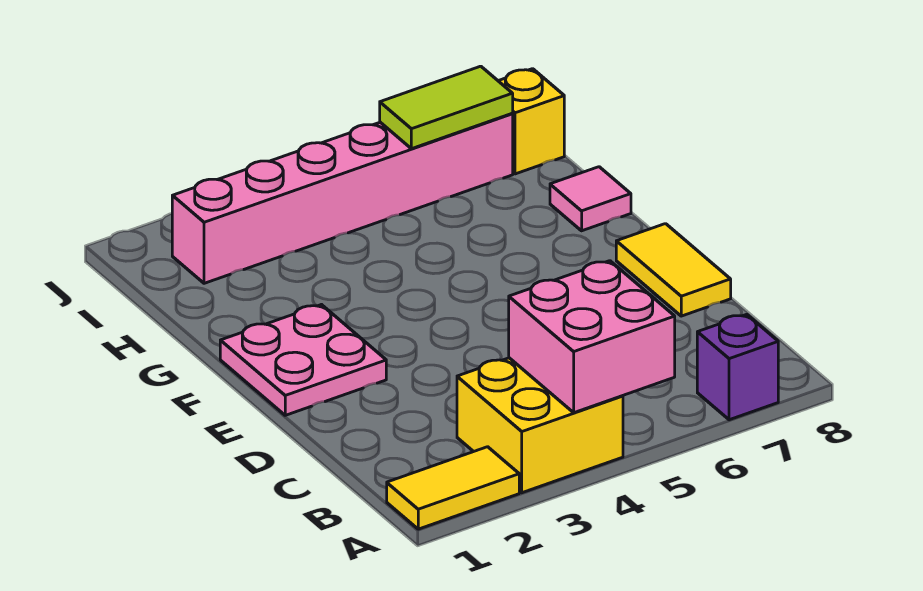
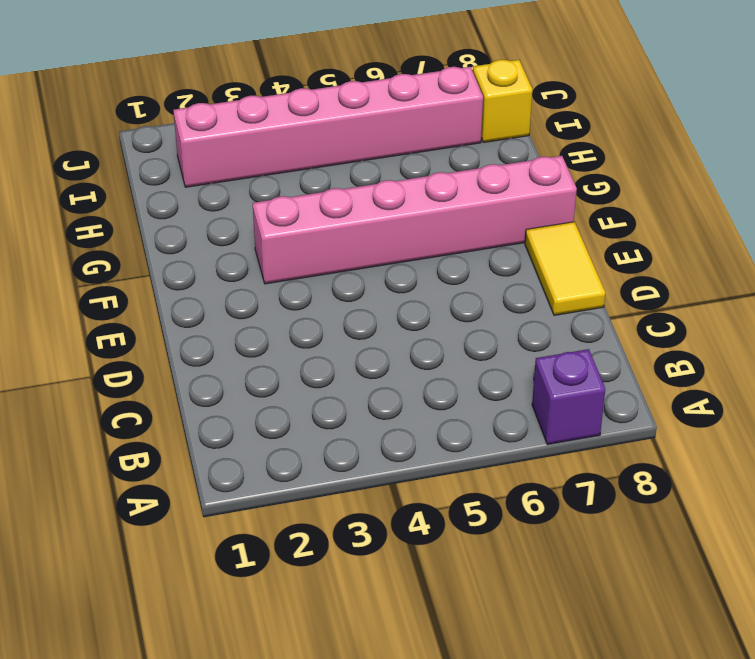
pink brick F3:F8 level 1 -> none
none -> yellow tile A1:A2 level 1
none -> yellow brick A3:B4 level 1

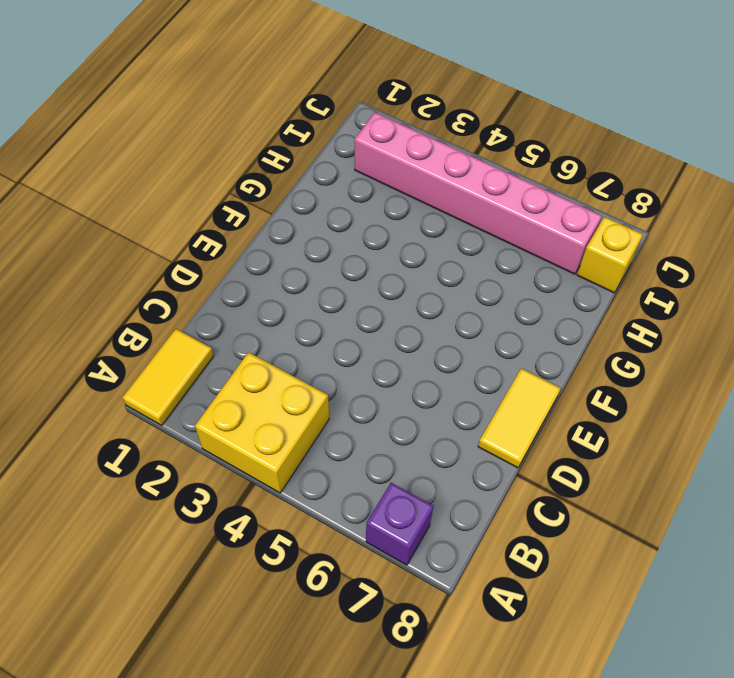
yellow tile A1:B1 level 1 -> yellow tile A1:A2 level 1
none -> pink plate E1:F2 level 1
none -> pink tile G8 level 1

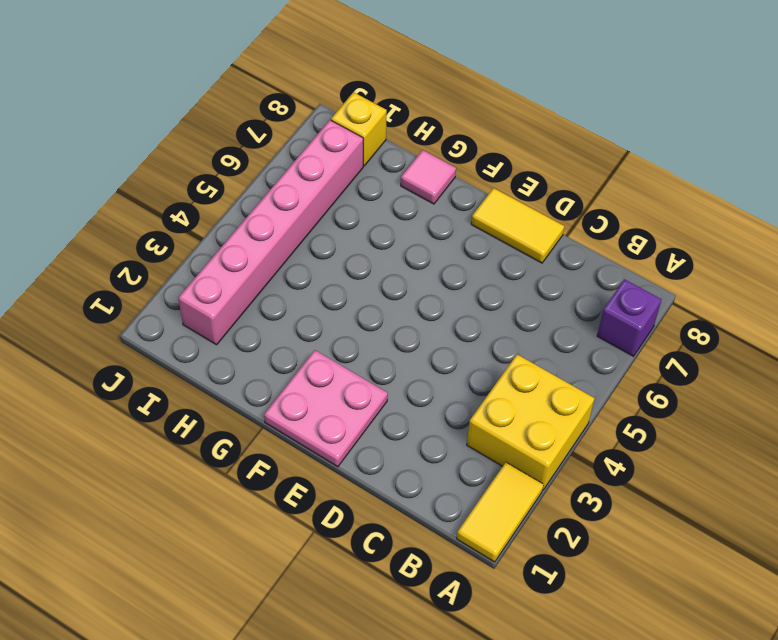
none -> pink brick A4:B5 level 2
none -> lime tile I6:I7 level 2

